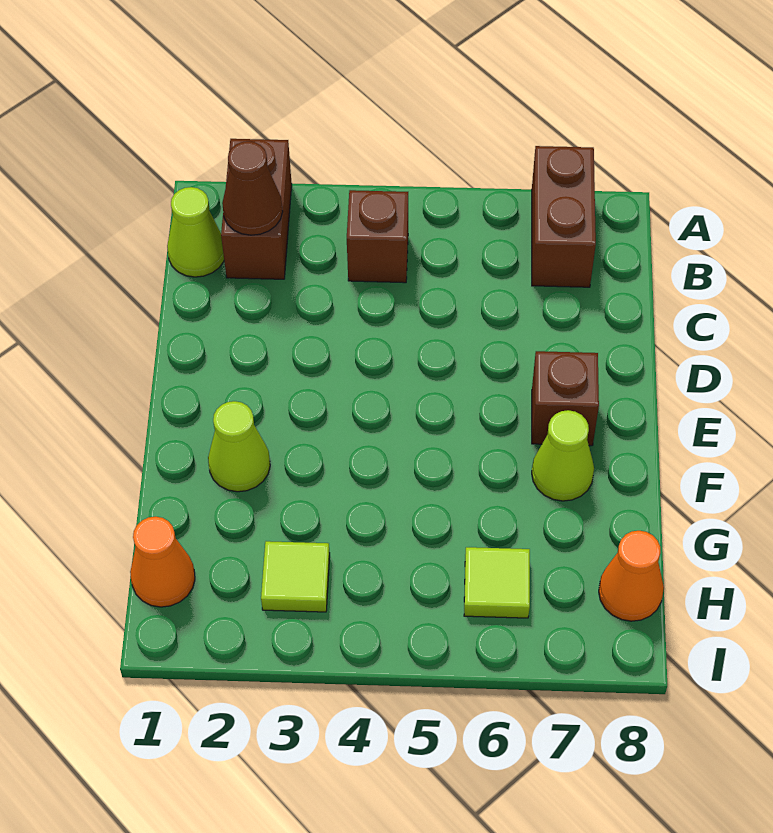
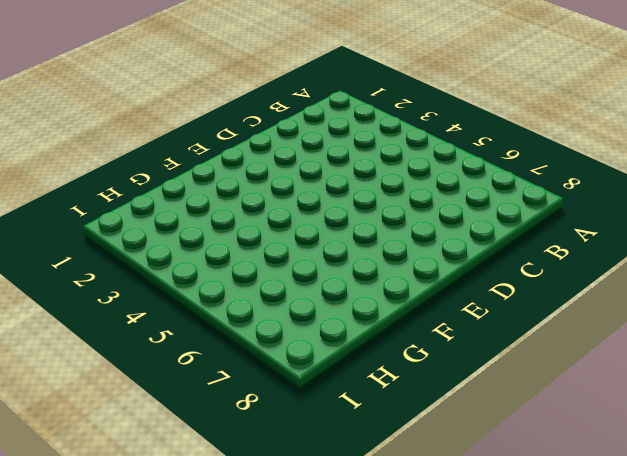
none -> brown brick A2:B2 level 1
none -> brown brick A7:B7 level 1
none -> lime cone B1 level 1

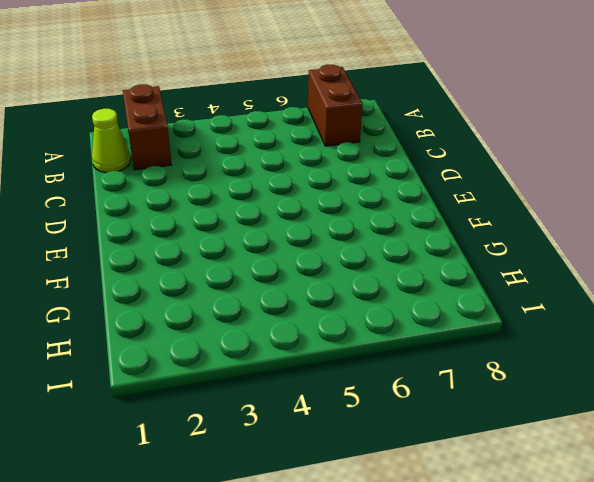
none -> brown brick B4 level 1
none -> brown brick E7 level 1
none -> lime cone F2 level 1

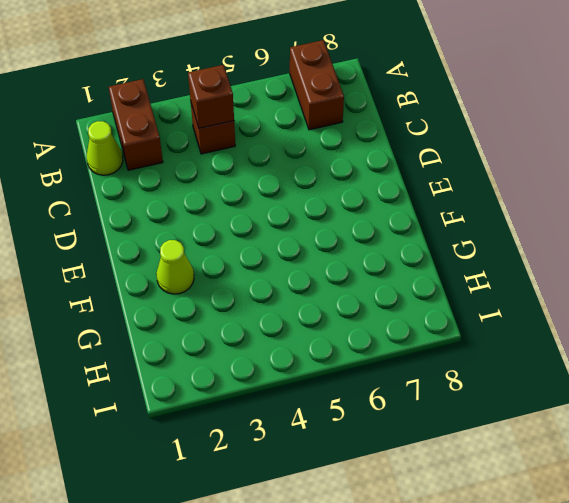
brown brick B4 level 2 -> brown brick E7 level 1
none -> lime cone F7 level 1
none -> orange cone H1 level 1
none -> lime tile H3 level 1

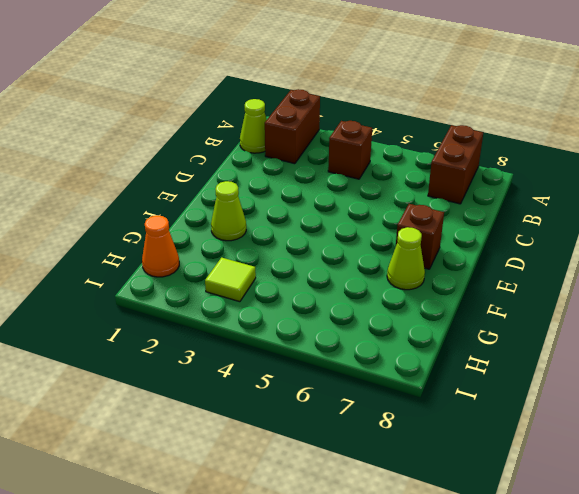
none -> lime tile H6 level 1
none -> orange cone H8 level 1
none -> brown cone B2 level 2

